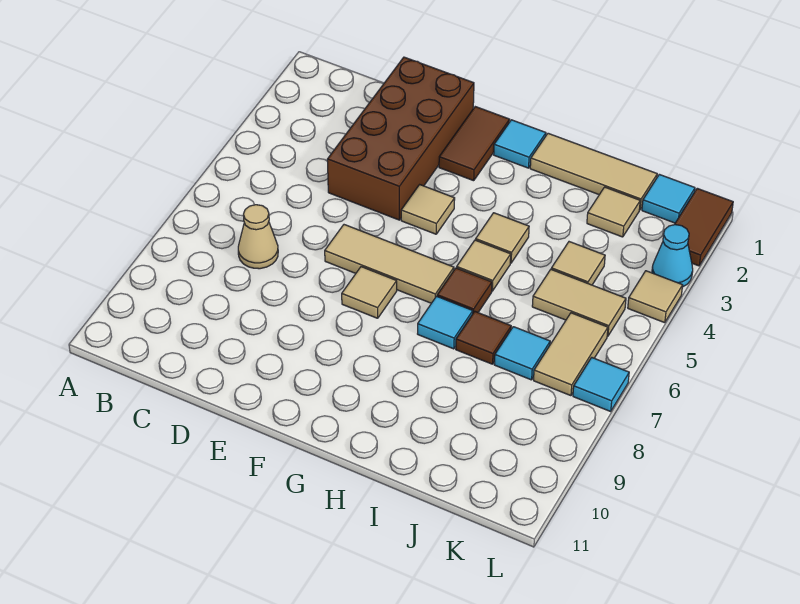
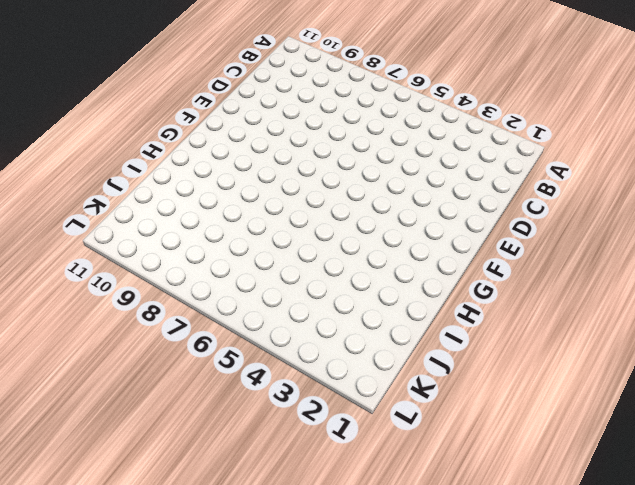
none -> tan cone C7 level 1
none -> brown brick D1:E4 level 1
none -> tan tile E6:G6 level 1

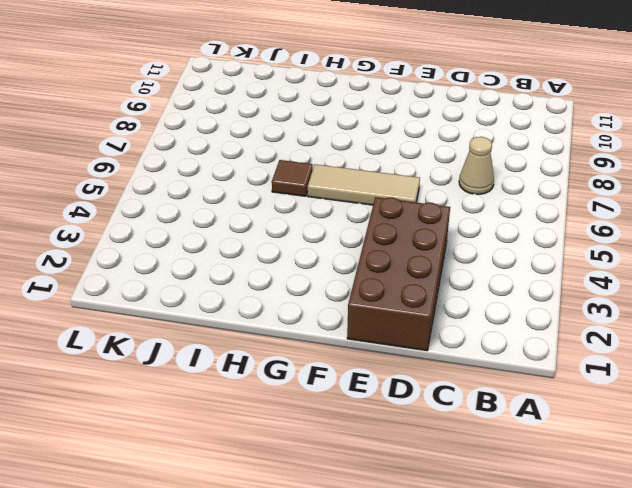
none -> brown tile F1:F2 level 1
none -> tan tile F4 level 1
none -> tan tile F7 level 1

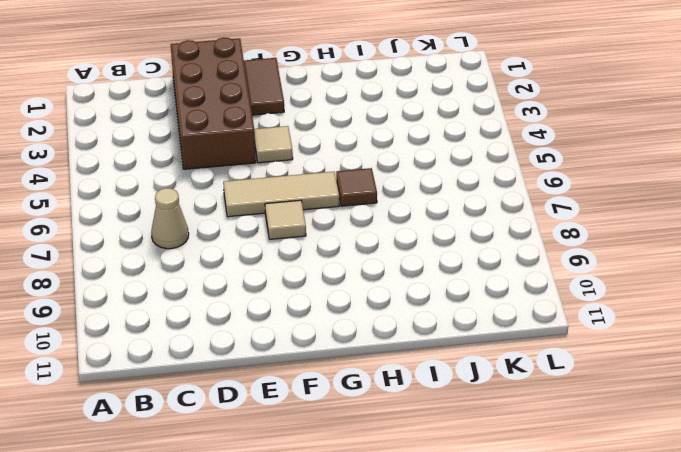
none -> cyan tile G1 level 1
none -> tan tile H1:J1 level 1
none -> tan tile H4 level 1

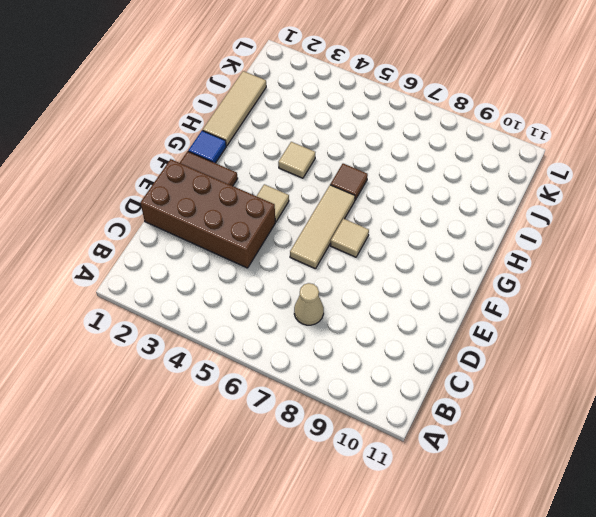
blue tile G1 level 1 -> cyan tile G1 level 1
none -> tan tile H5 level 1
none -> cyan tile H7 level 1
none -> brown tile I7 level 1

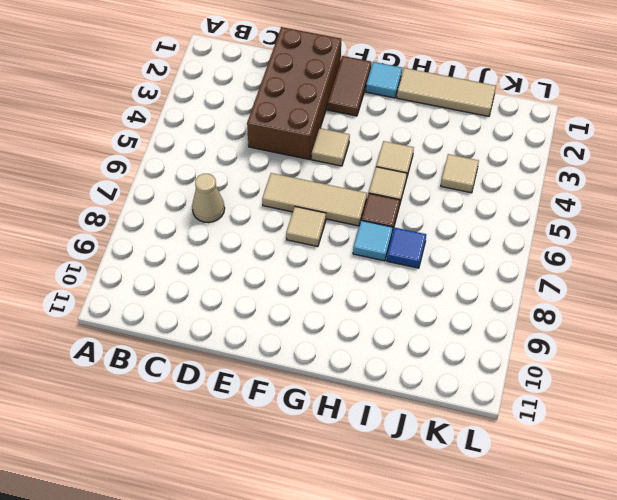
blue tile I7 level 1 -> brown tile I7 level 1
none -> tan tile J2 level 1
none -> tan tile J5:K5 level 1
none -> cyan tile J7 level 1

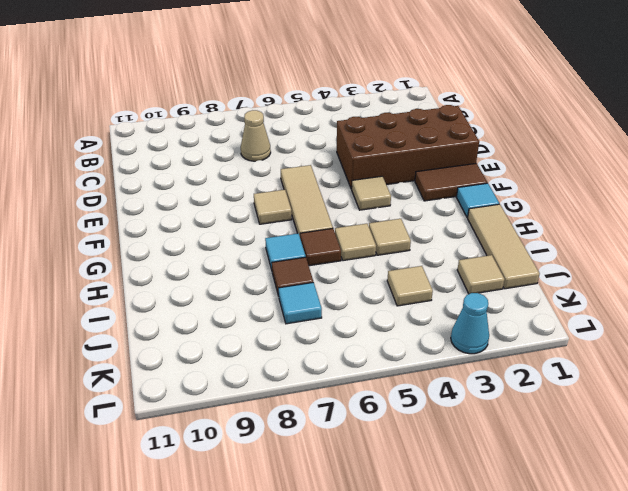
none -> tan tile J5:K5 level 1
none -> cyan tile K1 level 1
none -> tan tile K6:K7 level 1

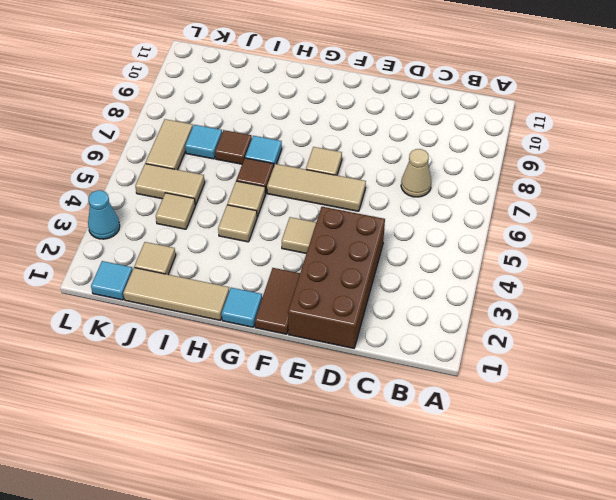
none -> brown tile L1:L2 level 1
none -> tan tile L4 level 1
none -> cyan tile L7 level 1

